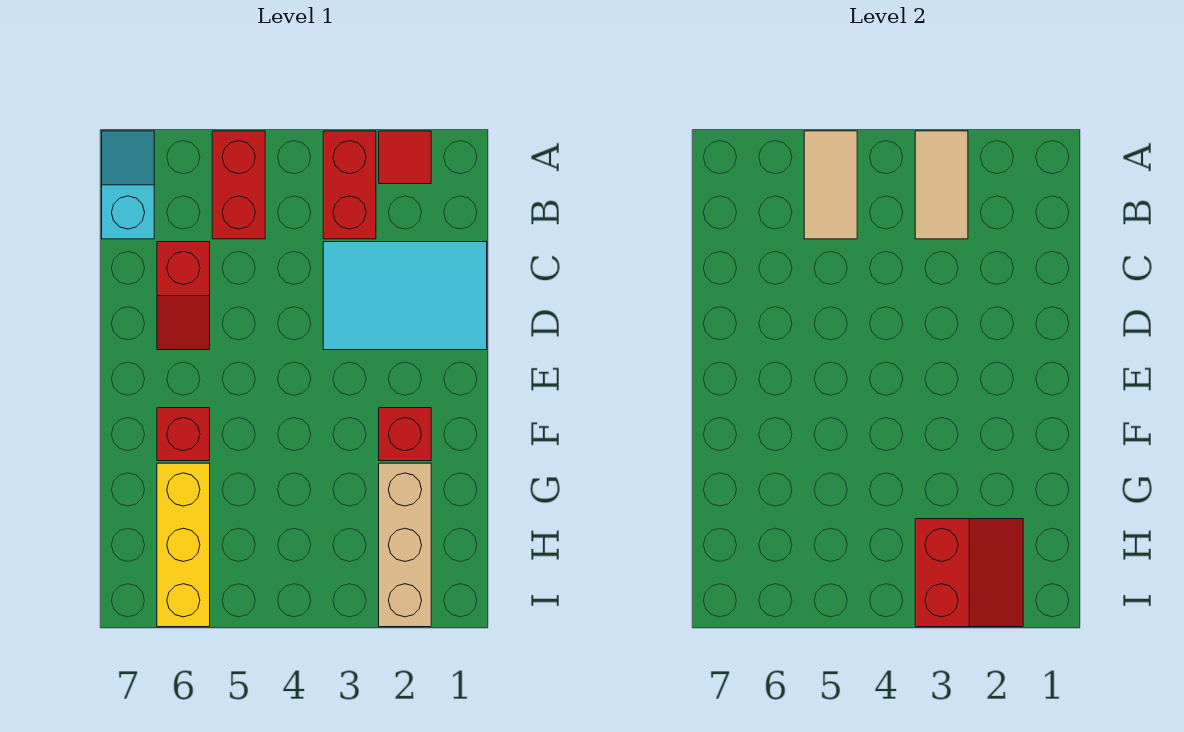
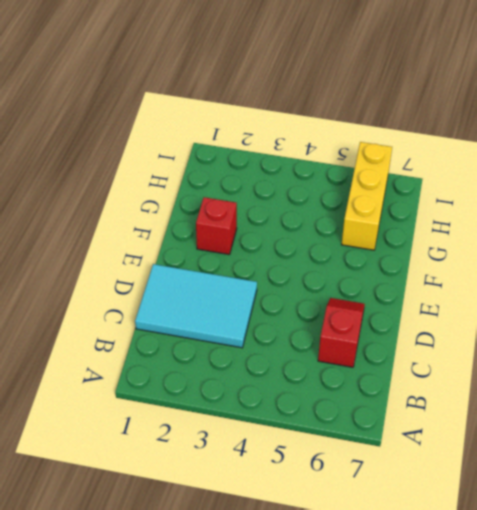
none -> red tile A2 level 1
none -> red brick A3:B3 level 1
none -> red brick A5:B5 level 1

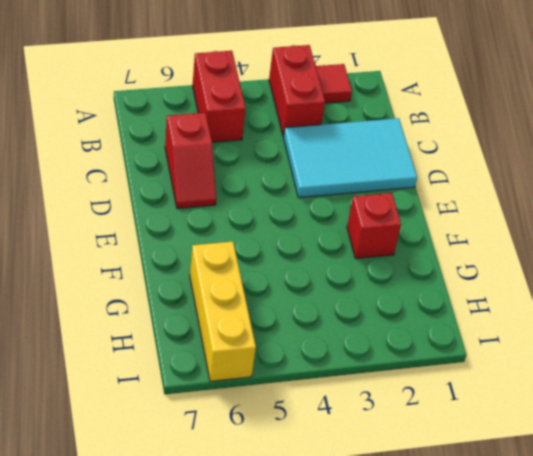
none -> cyan slope A7:B7 level 1 top B
none -> red brick F6 level 1
none -> tan brick G2:I2 level 1

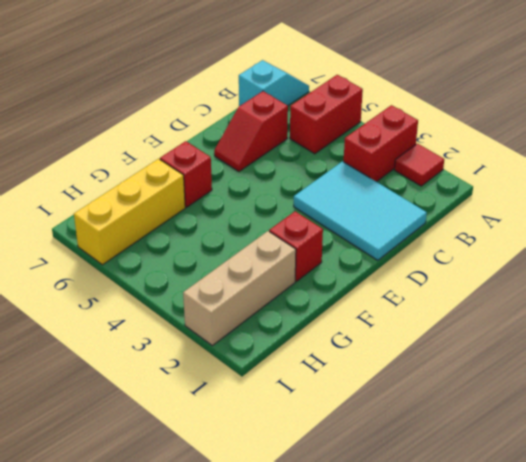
none -> tan tile A3:B3 level 2
none -> tan tile A5:B5 level 2
none -> red slope H2:I3 level 2 top 3

